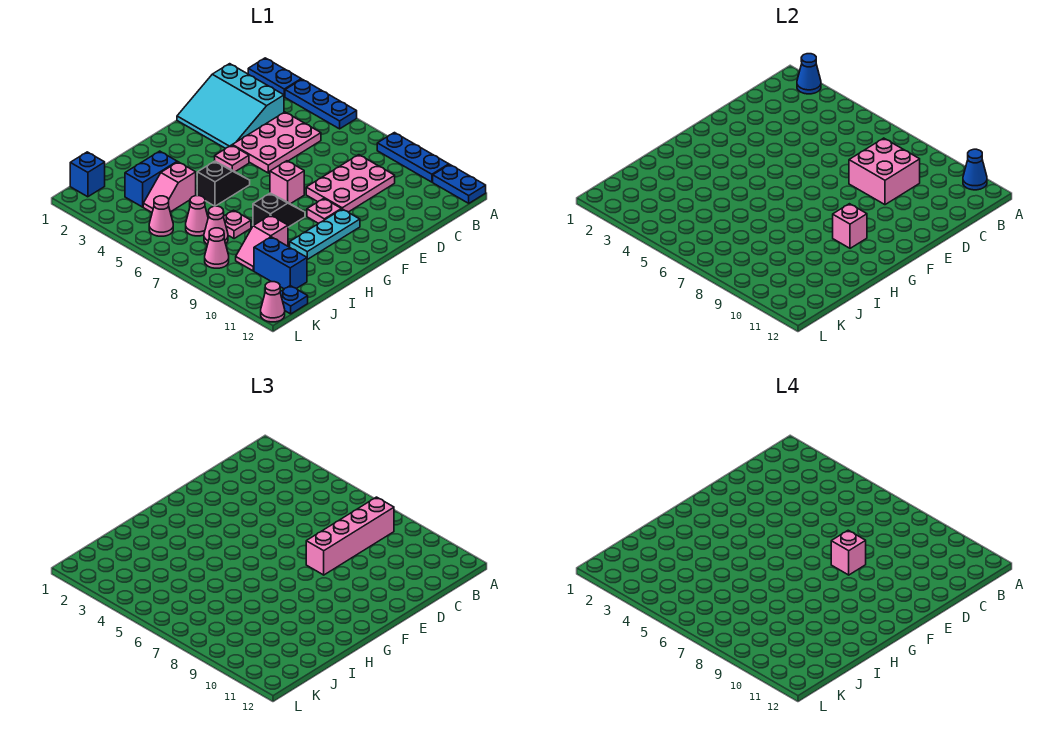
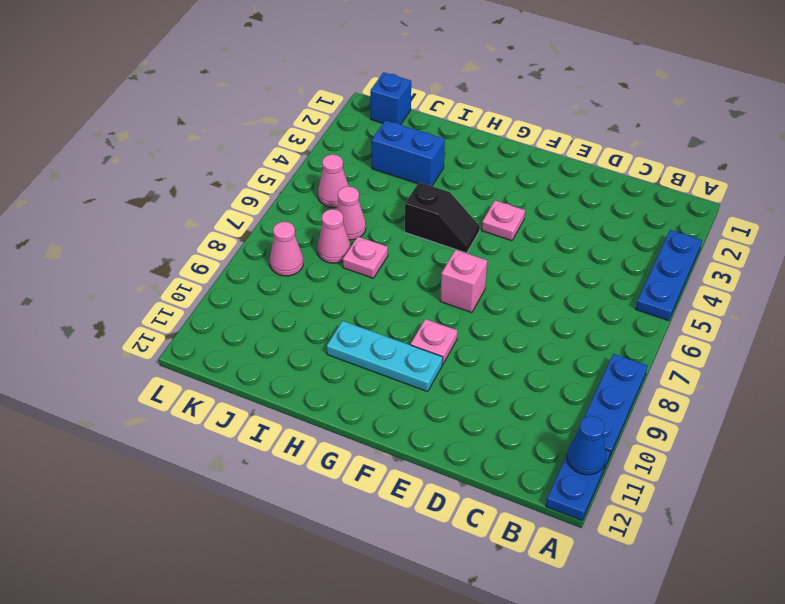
none -> blue plate A1:A2 level 1
none -> cyan slope C1:E3 level 1 top C
none -> pink plate C4:E5 level 1
none -> pink plate C8:E9 level 1

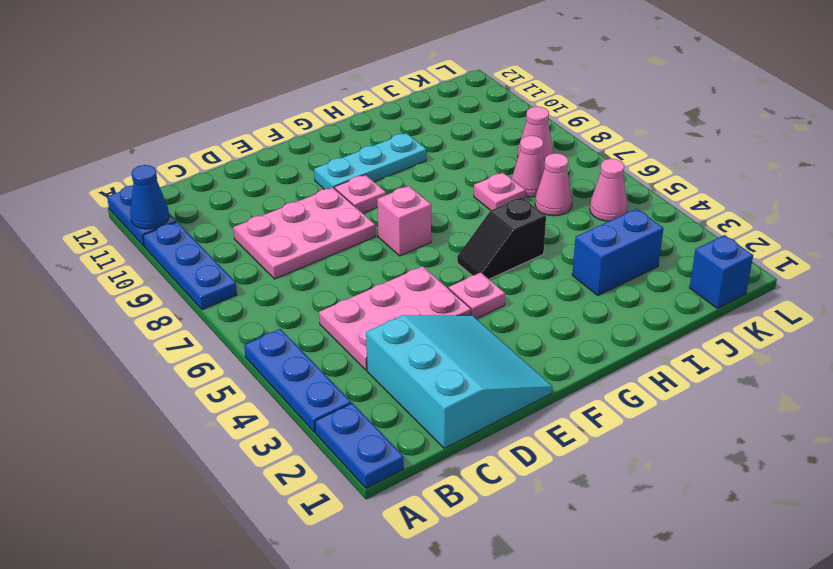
none -> black slope G8:H8 level 1 top H
none -> pink slope I4:J4 level 1 top I
none -> pink slope I9:J9 level 1 top I
none -> blue brick J10:J11 level 1

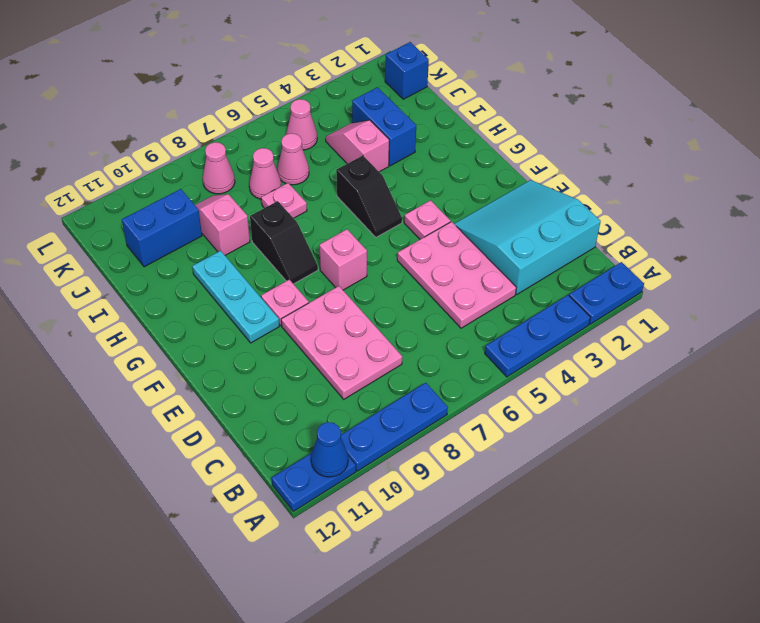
none -> blue plate K12 level 1
none -> pink cone L12 level 1
none -> blue cone A2 level 2
none -> pink brick C8:D9 level 2

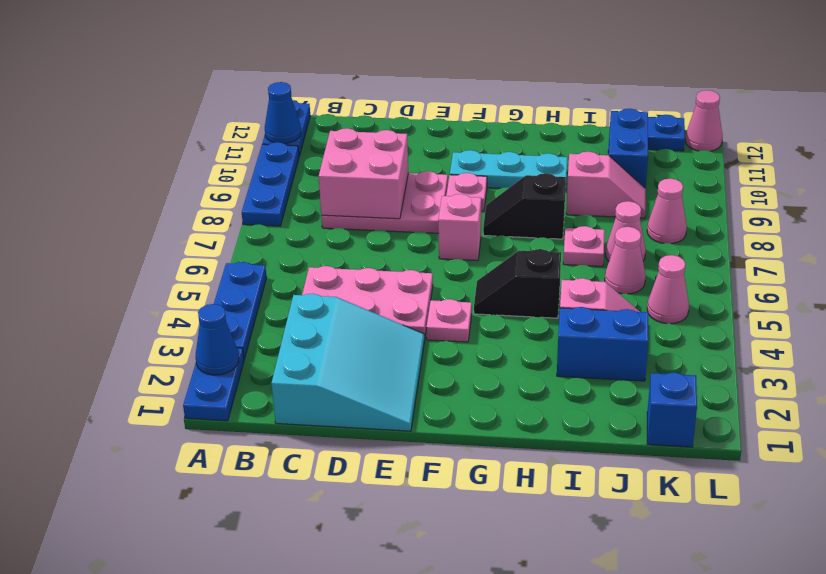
none -> pink brick G10 level 2
none -> pink brick B8:E8 level 3
none -> pink brick E8 level 4

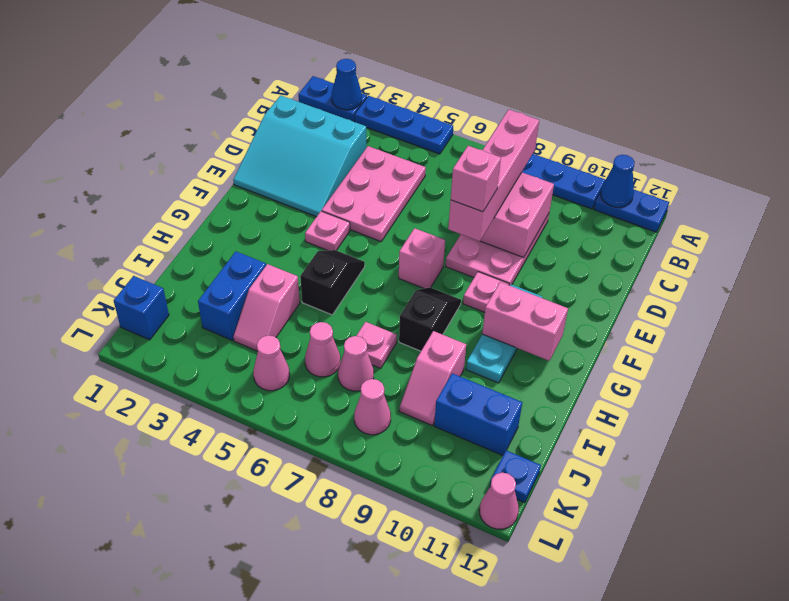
pink brick G10:G11 level 2 -> pink brick G10 level 2

